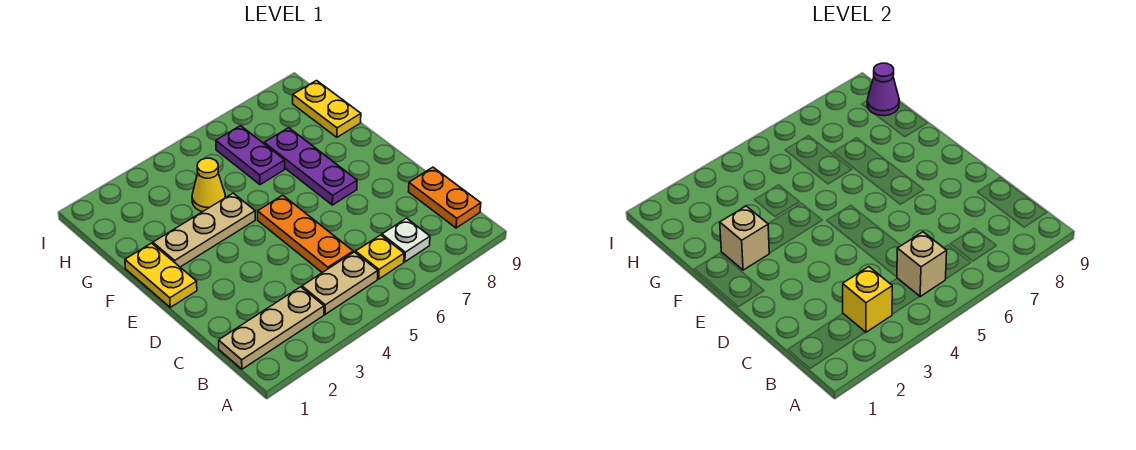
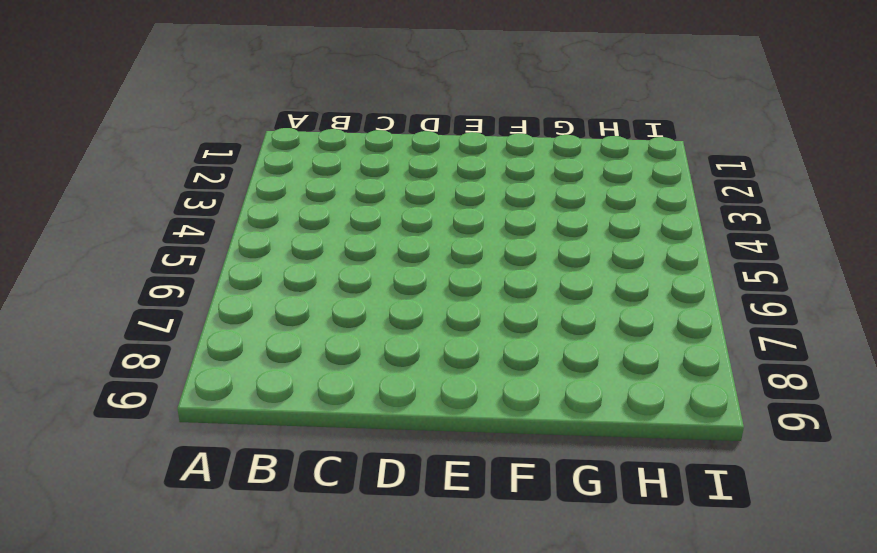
none -> tan plate B1:B3 level 1
none -> tan plate B4:B5 level 1
none -> yellow plate B6 level 1

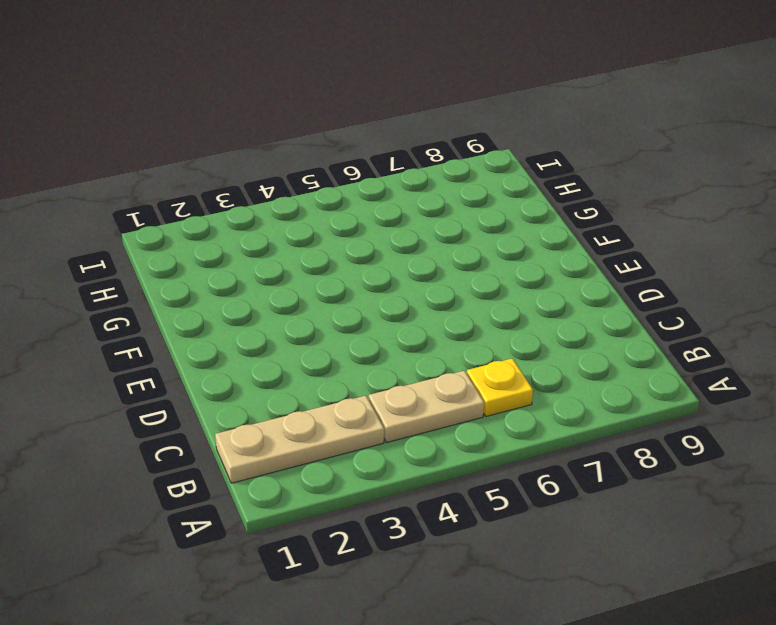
none -> white plate B7 level 1
none -> orange plate B9:C9 level 1
none -> orange plate C5:E5 level 1

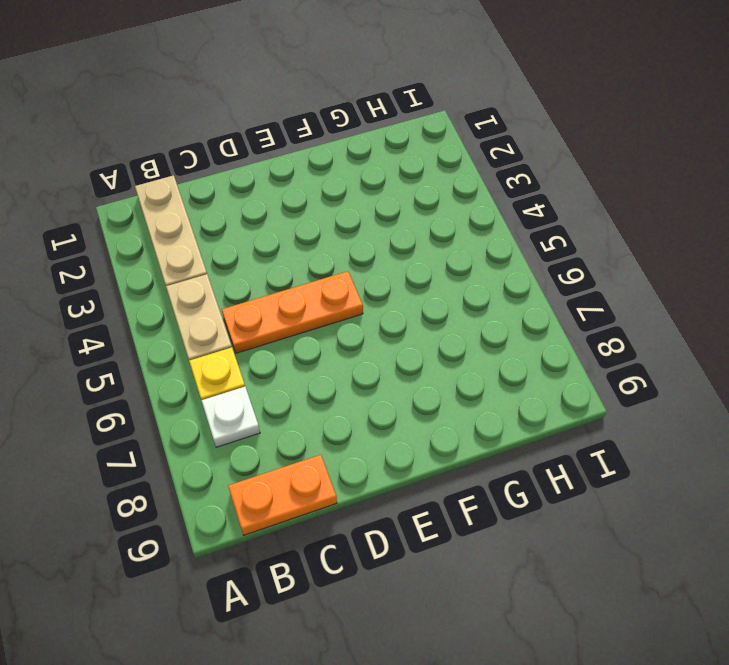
none -> yellow plate E1:F1 level 1
none -> purple plate E7:G7 level 1
none -> tan plate F2:F4 level 1

